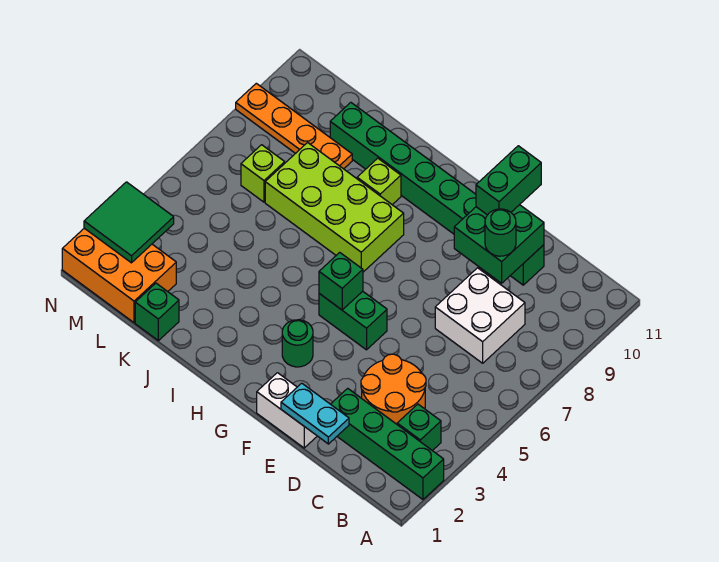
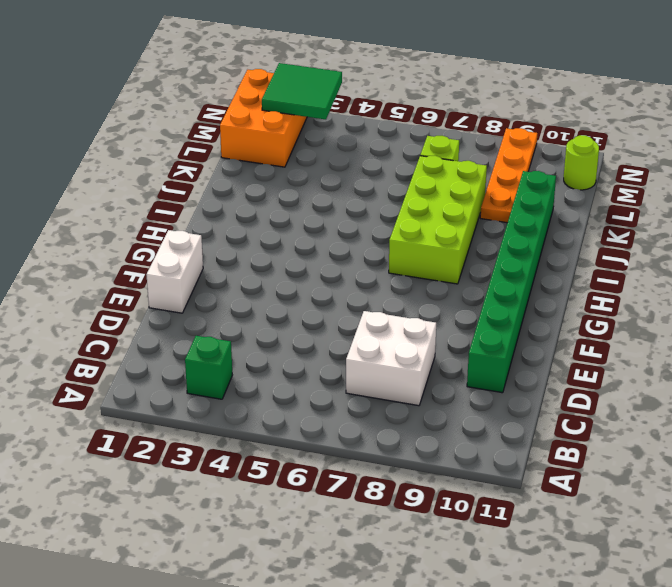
lime round brick M11 level 1 -> none
none -> green brick A2:D2 level 1
none -> orange round brick C3:D4 level 1
none -> green brick F5:G5 level 1

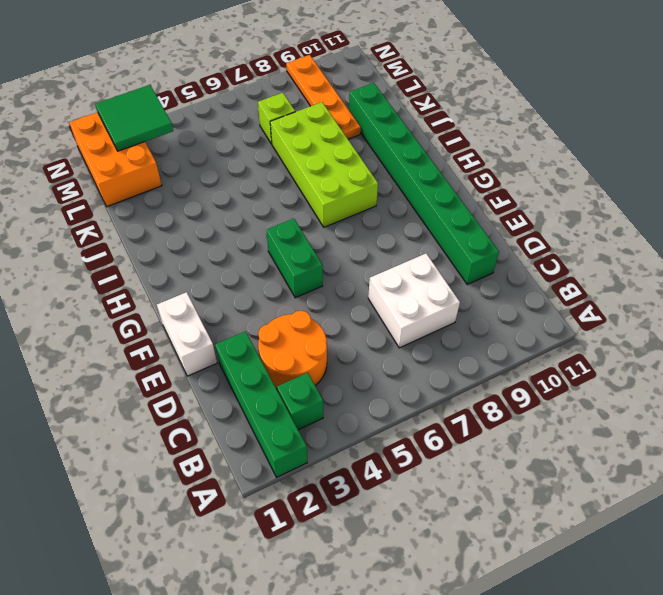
none -> green round brick G3 level 1
none -> lime brick I9 level 1
none -> green brick K1 level 1

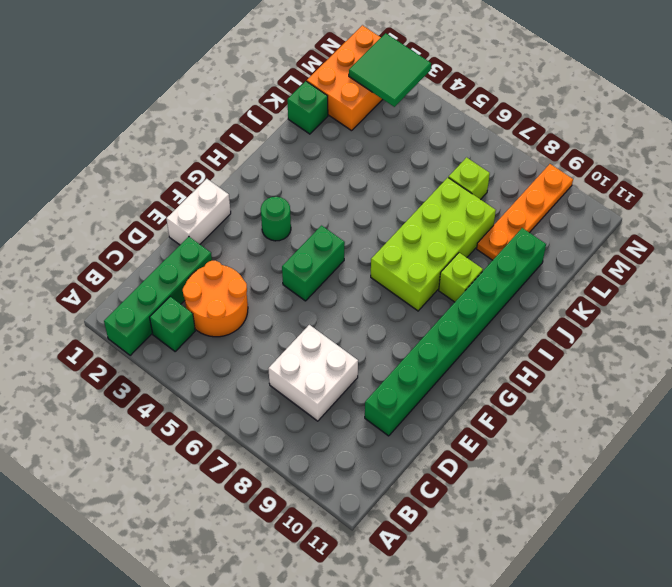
none -> cyan plate D1:E1 level 2
none -> green brick D9:E10 level 2
none -> green brick G5 level 2

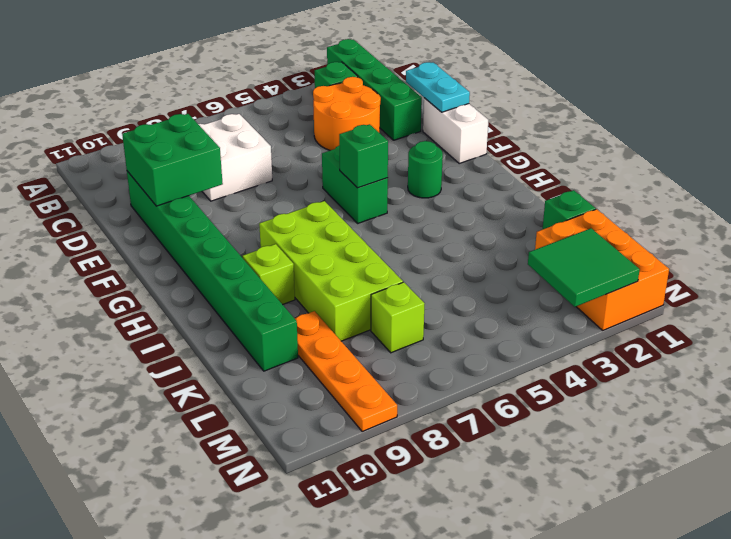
none -> green round brick D9 level 3
none -> green brick E10:E11 level 3

